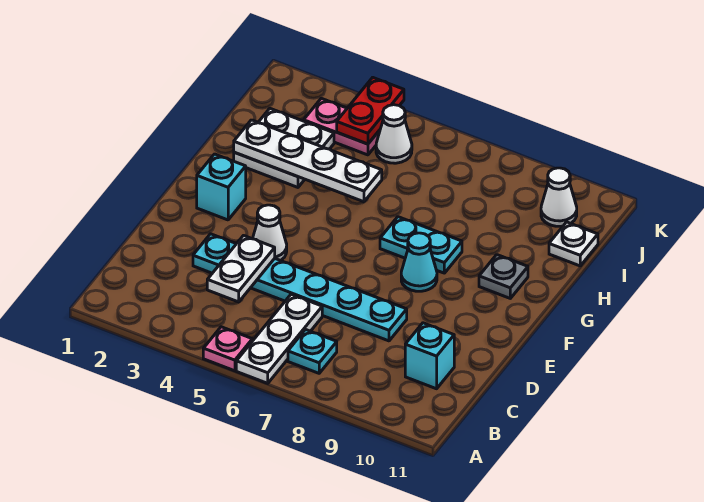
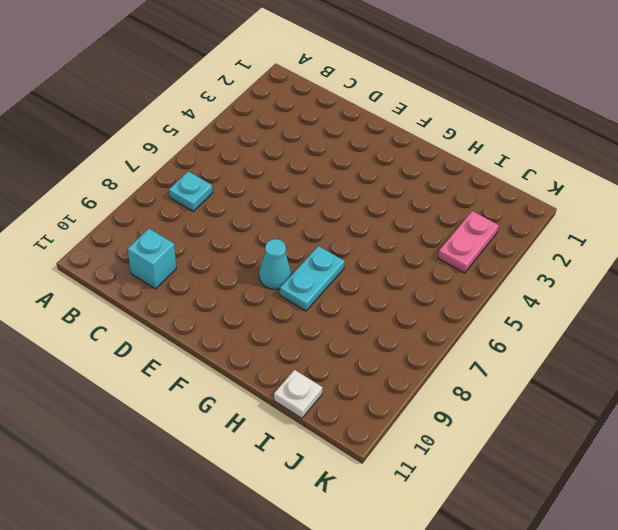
none -> pink plate A5 level 1
none -> white plate A6:C6 level 1
none -> cyan plate D3:D8 level 1

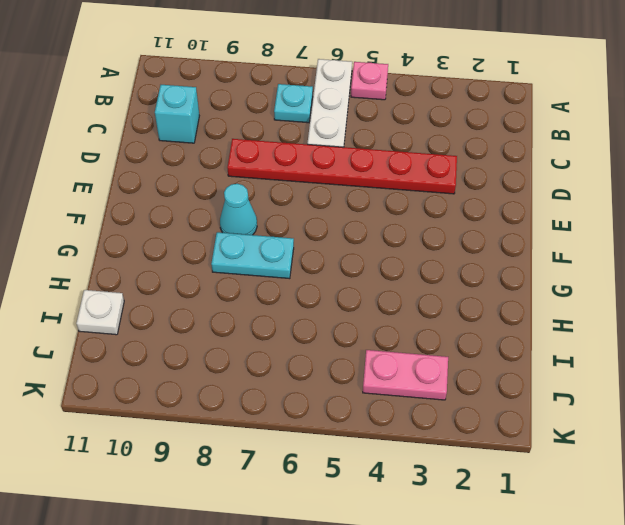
red plate D3:D8 level 1 -> cyan plate D3:D8 level 1
none -> white cone E4 level 1
none -> cyan brick F2 level 1
none -> grey plate G10 level 1

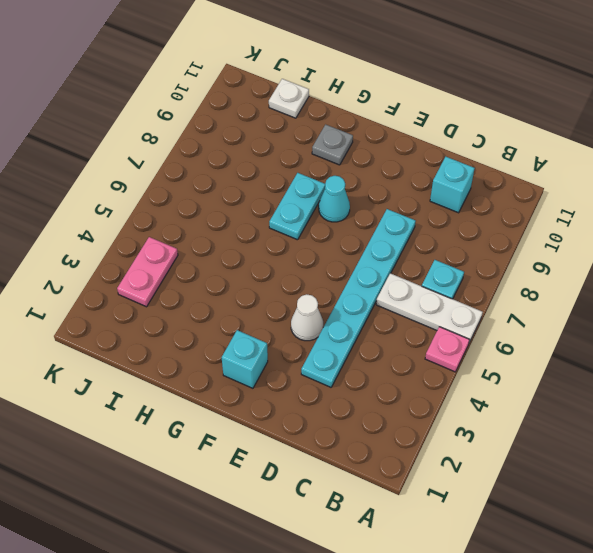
none -> white plate H2:I3 level 1
none -> white cone J5 level 1
none -> white cone J10 level 1

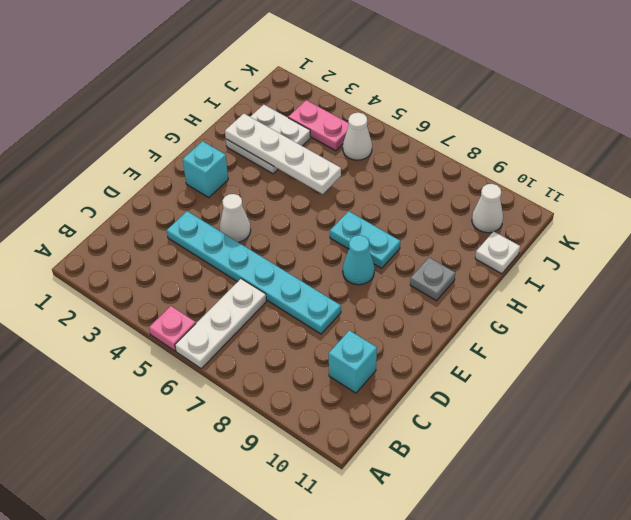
none -> cyan plate B7 level 1
none -> white plate C4:D4 level 2
none -> red plate J4:K4 level 2

